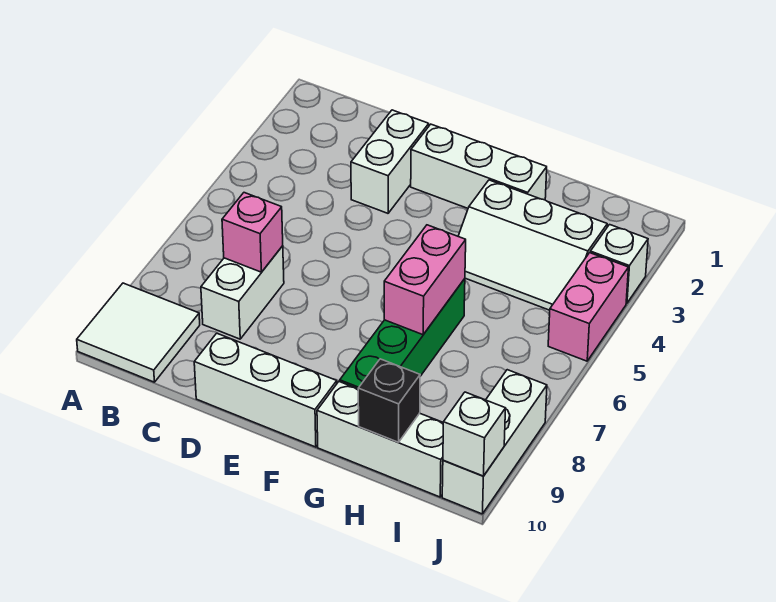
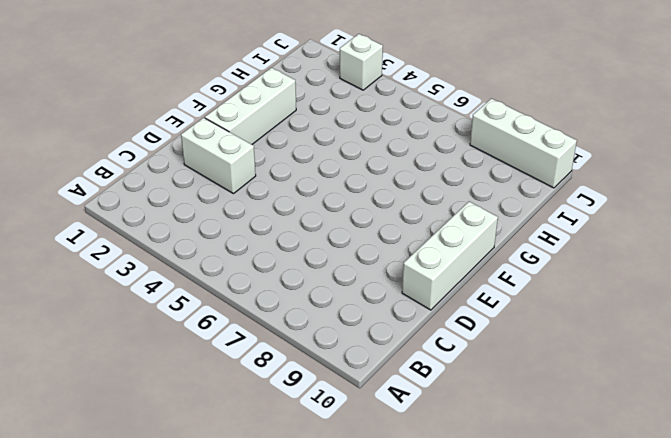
none -> white tile A9:B10 level 1
none -> white brick C7:C8 level 1
none -> white slope G3:I4 level 1 top 3

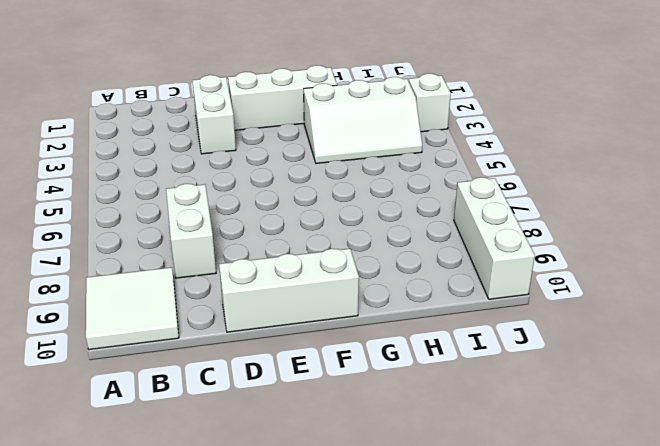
none -> green brick G6:G9 level 1
none -> white brick G10:I10 level 1
none -> pink brick J4:J5 level 1

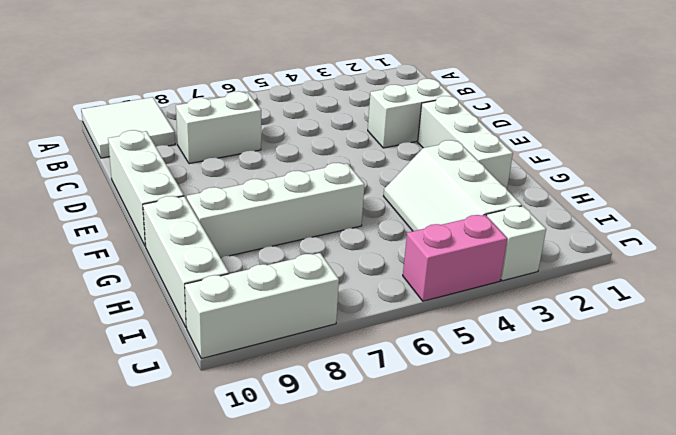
white brick G6:G9 level 1 -> green brick G6:G9 level 1
none -> pink brick C7 level 2
none -> pink brick G6:G7 level 2
none -> black brick H10 level 2

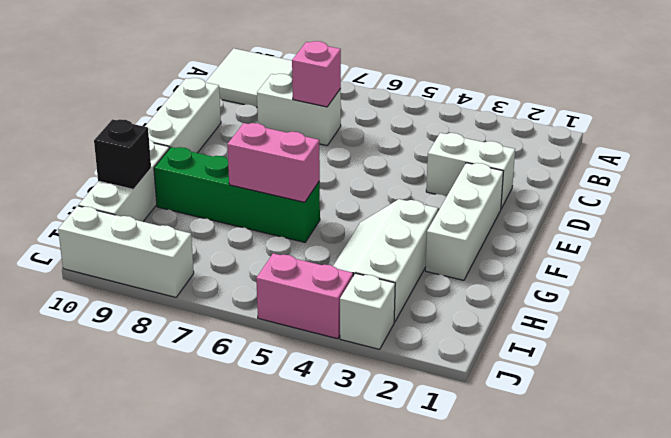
none -> white brick J10 level 2

